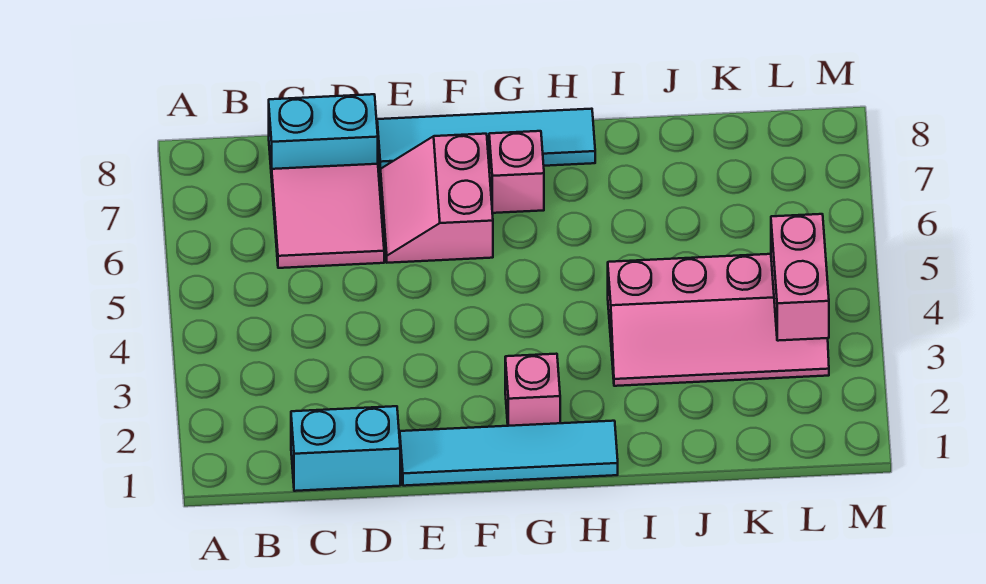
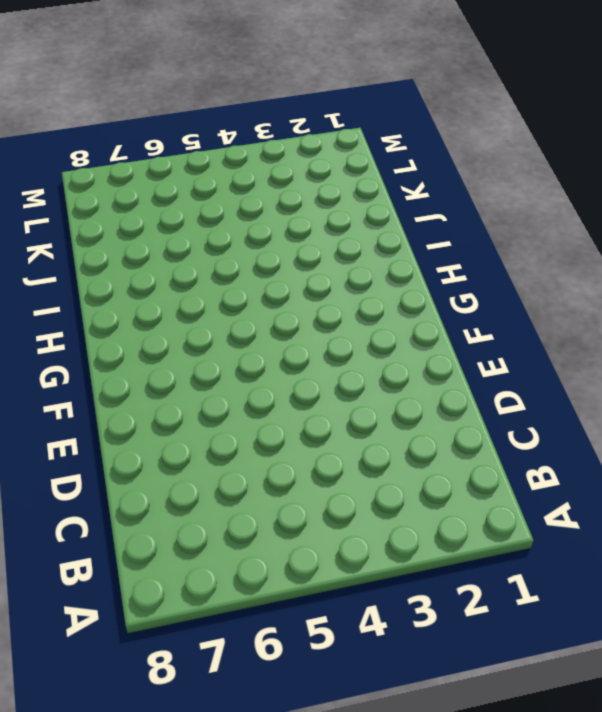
none -> cyan brick C1:D1 level 1
none -> pink tile C6:D7 level 1

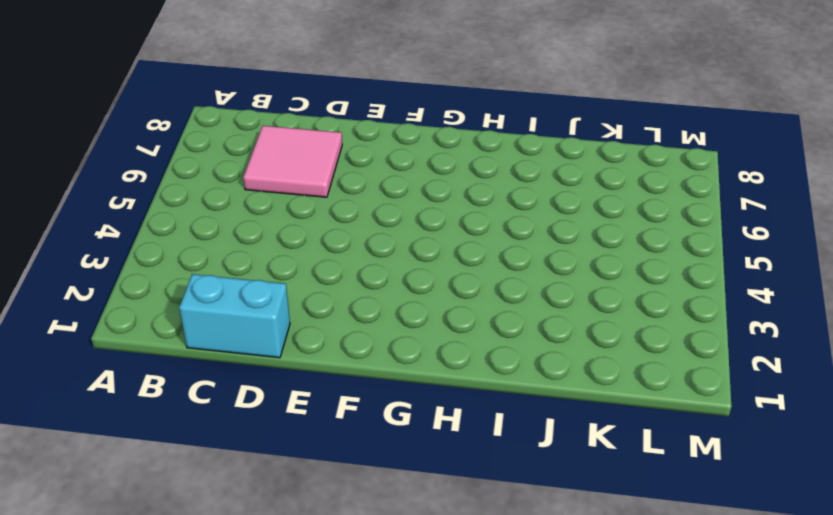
none -> cyan brick C8:D8 level 1
none -> cyan tile E1:H1 level 1

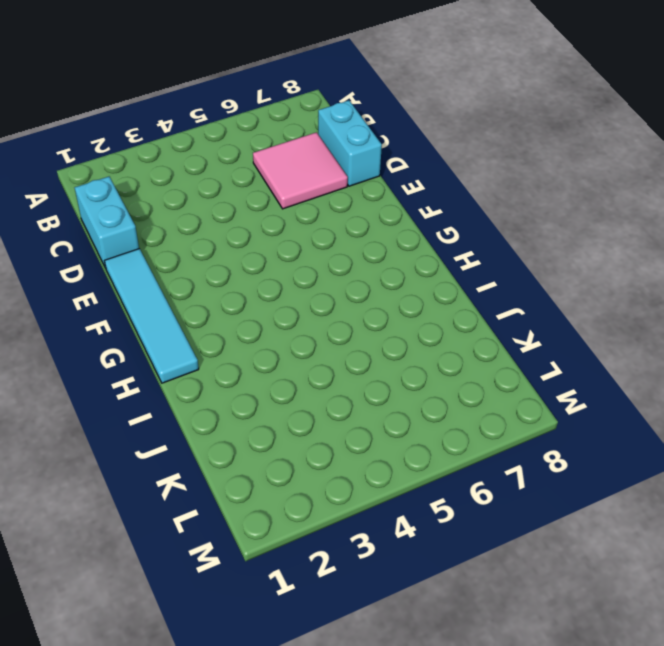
none -> pink slope E6:F7 level 1 top F
none -> cyan tile E8:H8 level 1

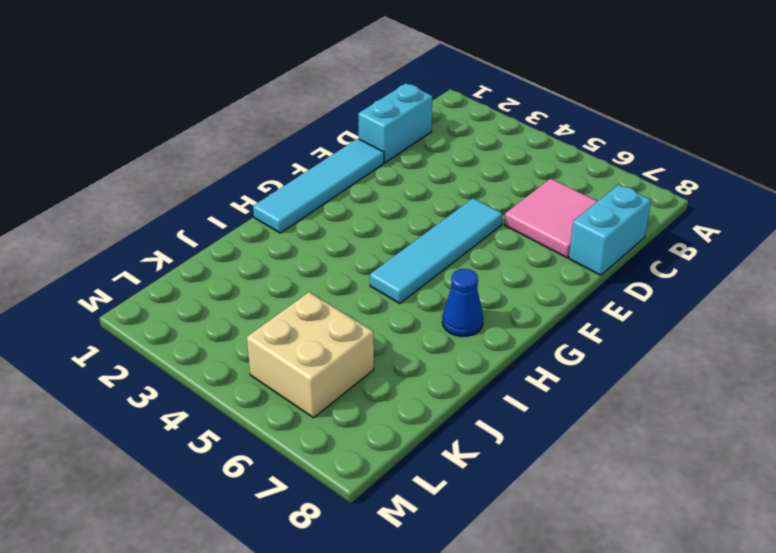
cyan tile E5:H5 level 1 -> cyan tile E8:H8 level 1
blue cone H7 level 1 -> none
tan brick K5:L6 level 1 -> none
none -> pink slope E6:F7 level 1 top F
none -> pink brick G2 level 1

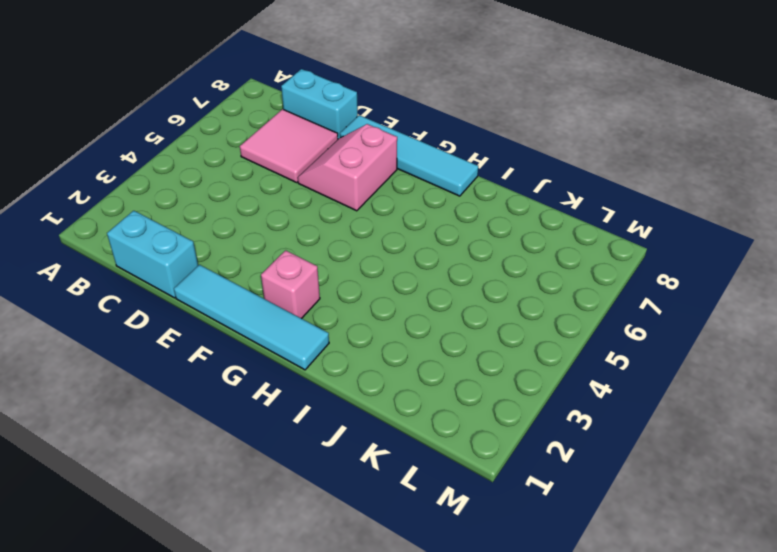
none -> pink brick G7 level 1
none -> pink slope I3:L4 level 1 top 4

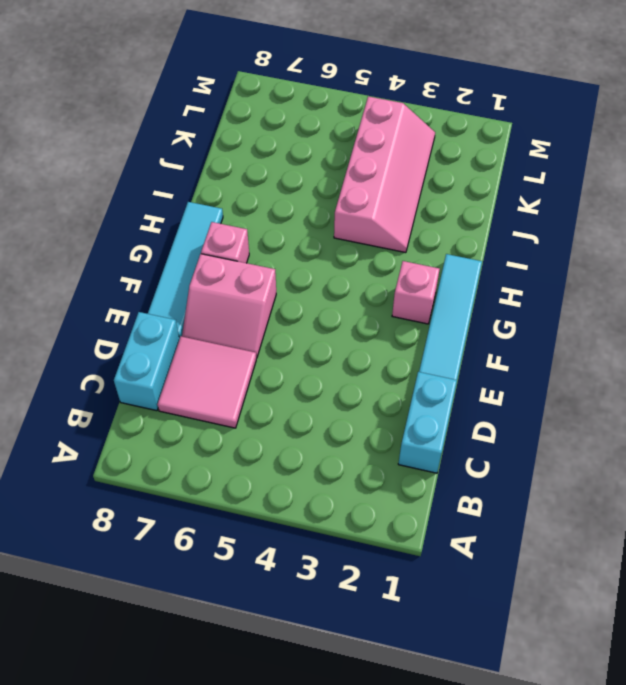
none -> pink brick L3:L4 level 2

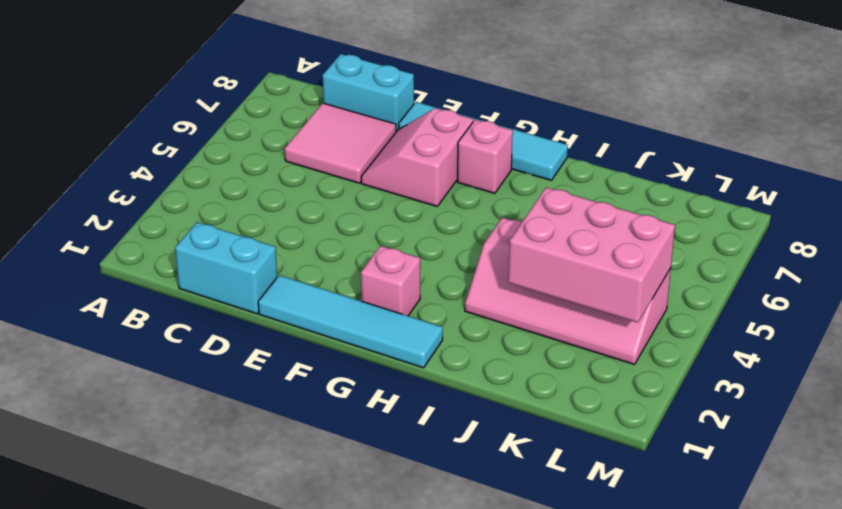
pink brick J3:L4 level 2 -> pink brick L3:L4 level 2

